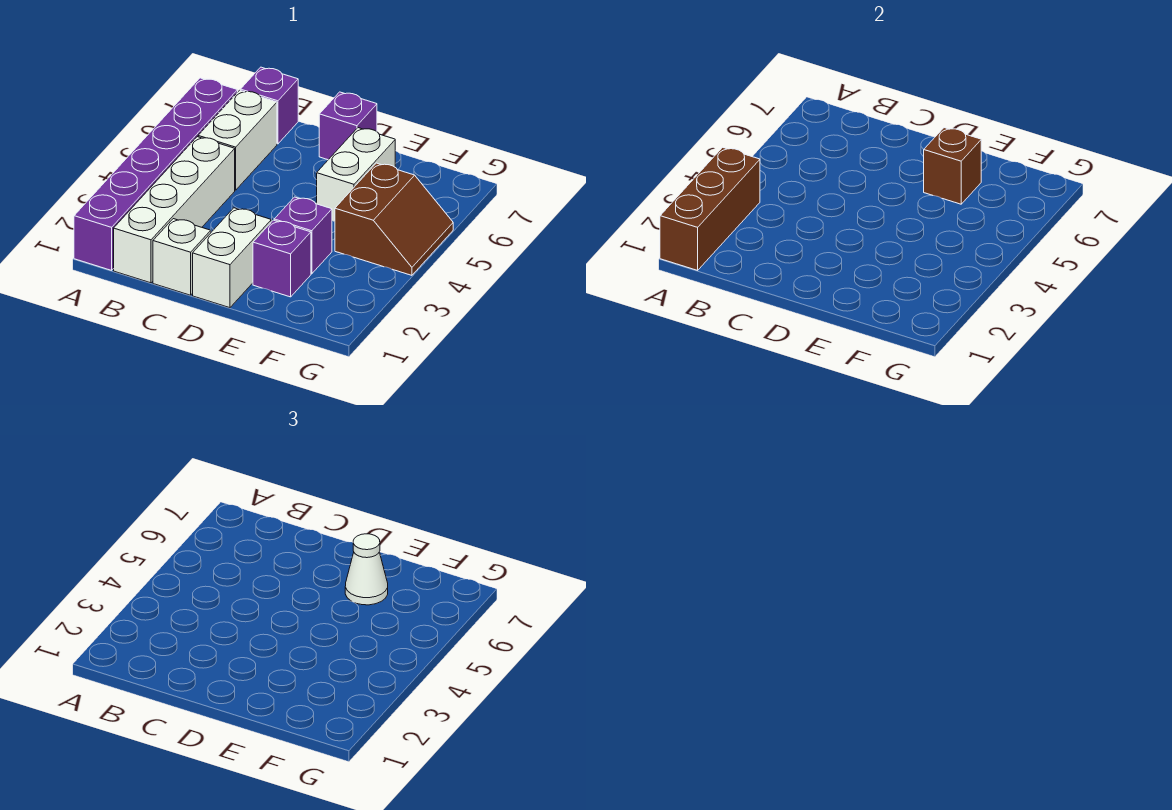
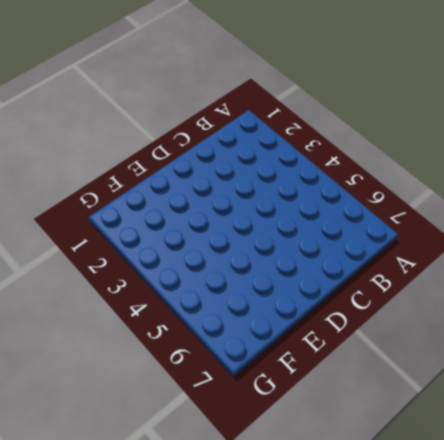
none -> purple brick A1:A6 level 1
none -> white brick B1:B4 level 1
none -> white brick B5:B6 level 1

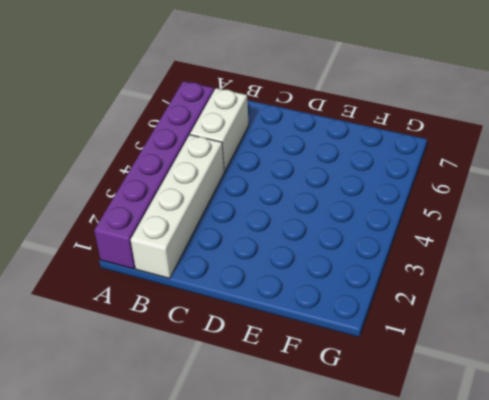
none -> purple brick B7 level 1
none -> white brick C1 level 1
none -> white brick D1:D2 level 1

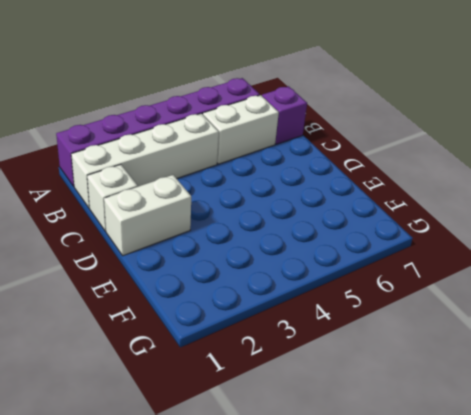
none -> purple brick D7 level 1
none -> purple brick E2 level 1
none -> purple brick E3 level 1

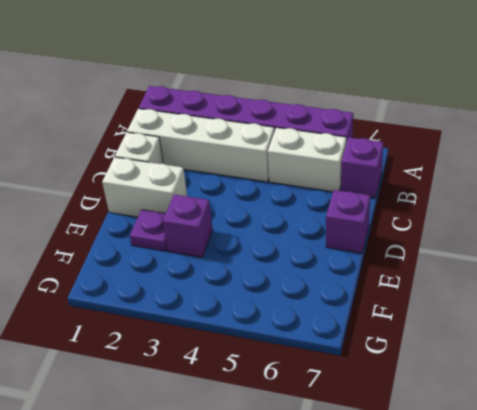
purple plate E2 level 1 -> purple brick E2 level 1
none -> white brick E5:E6 level 1
none -> brown slope F4:G5 level 1 top F
none -> brown brick A1:A3 level 2

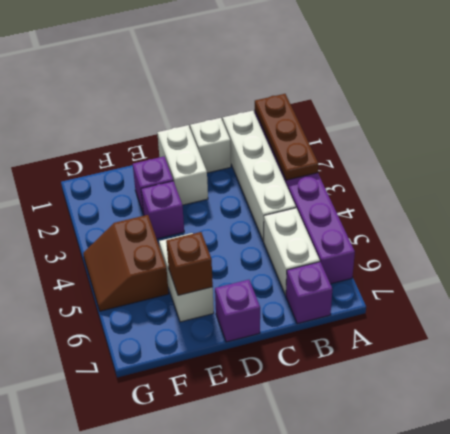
brown plate A1:A3 level 2 -> brown brick A1:A3 level 2
none -> white cone E6 level 3

